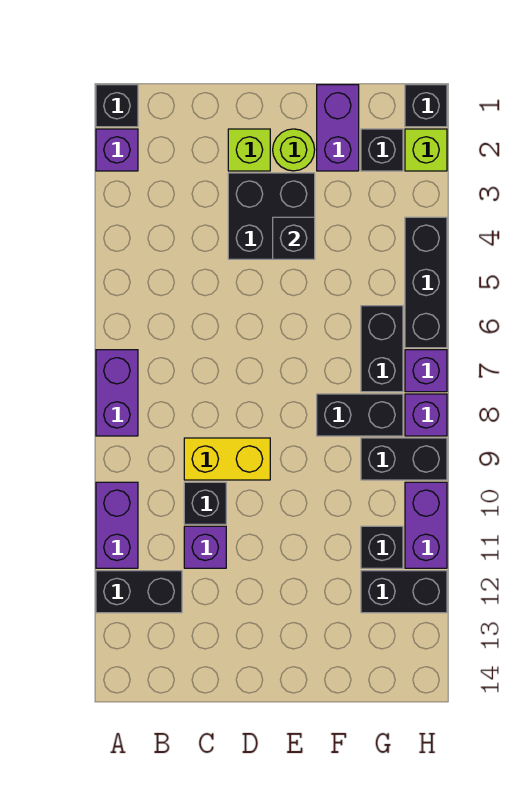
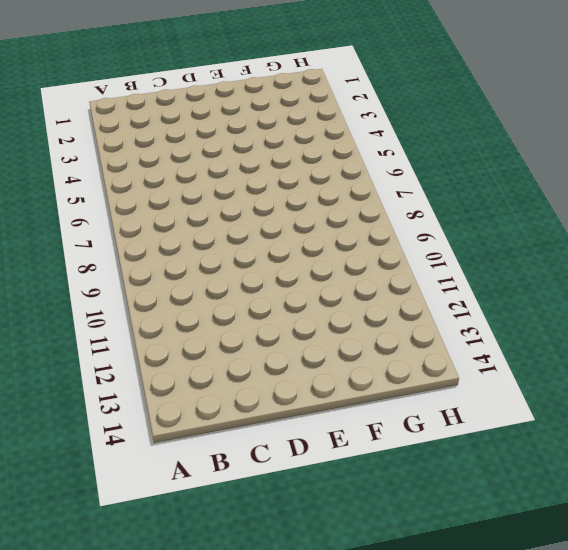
none -> black brick A1 level 1
none -> purple brick A2 level 1
none -> purple brick A7:A8 level 1

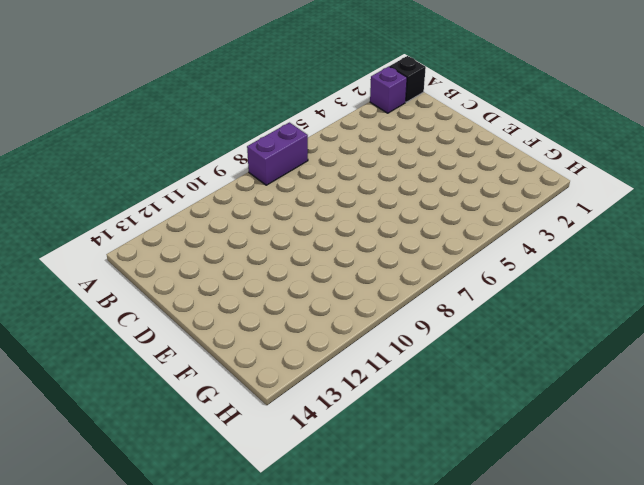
none -> purple brick A10:A11 level 1
none -> black brick A12:B12 level 1
none -> yellow brick C9:D9 level 1

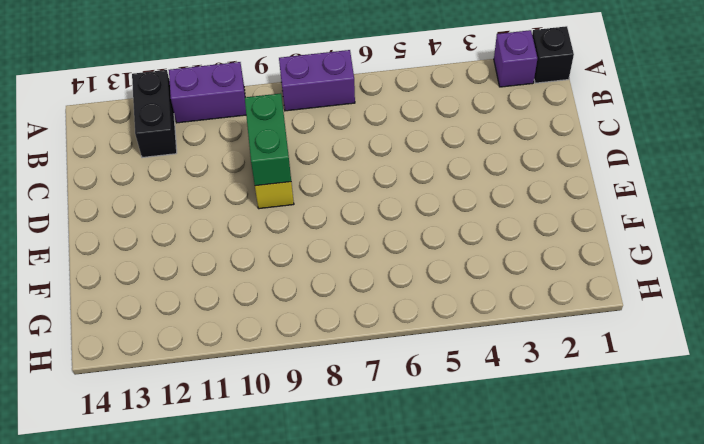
green brick C9:D9 level 2 -> none
none -> black brick C10 level 1
none -> purple brick C11 level 1
none -> lime brick D2 level 1

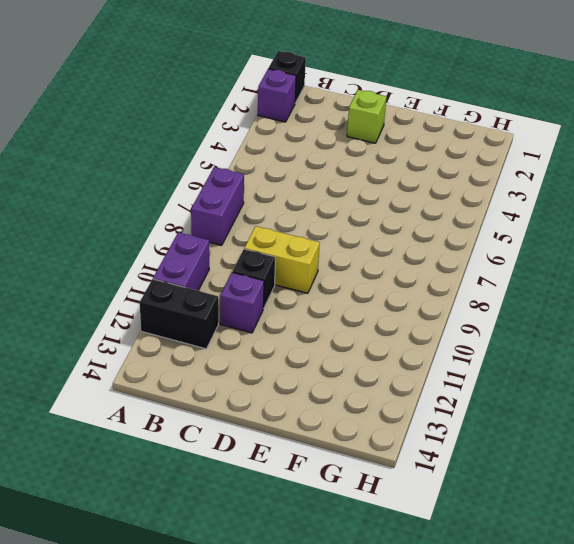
none -> black brick D3:E4 level 1
none -> lime round brick E2 level 1
none -> purple brick F1:F2 level 1

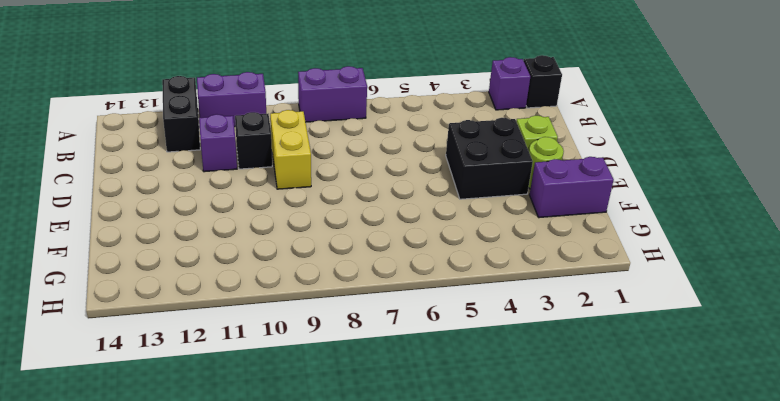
none -> black brick F8:G8 level 1
none -> black brick G2 level 1
none -> black brick G6:G7 level 1

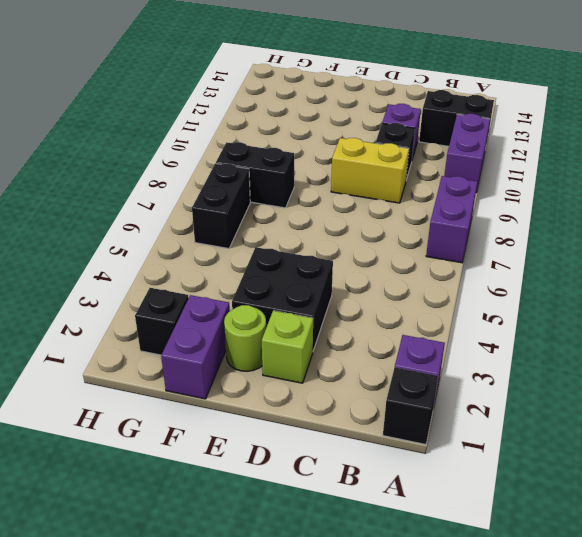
none -> black brick G9:H9 level 1
none -> black brick G11 level 1
none -> black brick G12:H12 level 1

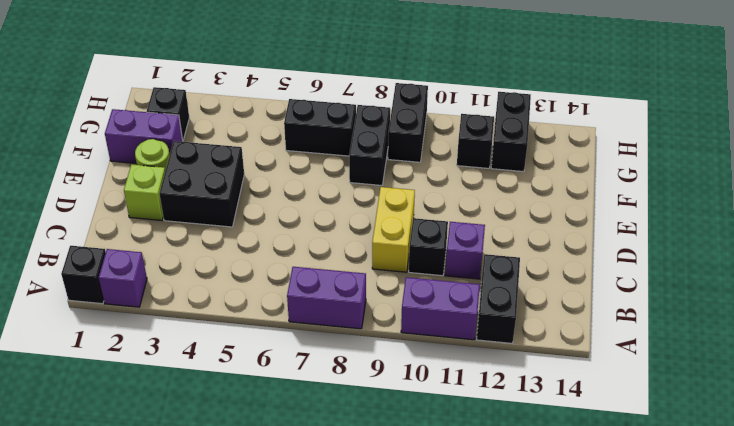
none -> black brick H1 level 1
none -> lime brick H2 level 1
none -> black brick H4:H6 level 1

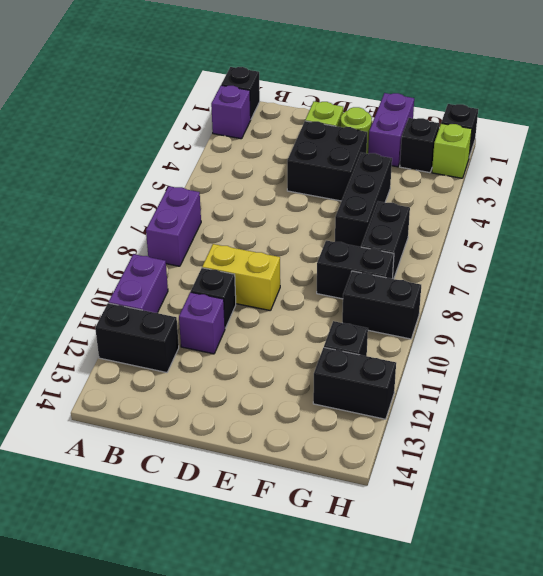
black brick F4:F6 level 1 -> black brick H4:H6 level 1
none -> purple brick H7 level 1
none -> purple brick H8 level 1
none -> purple brick H10:H11 level 1

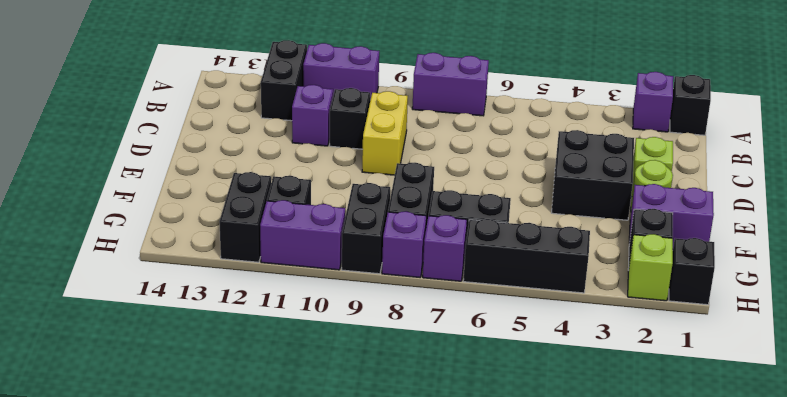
none -> black brick E4 level 2

